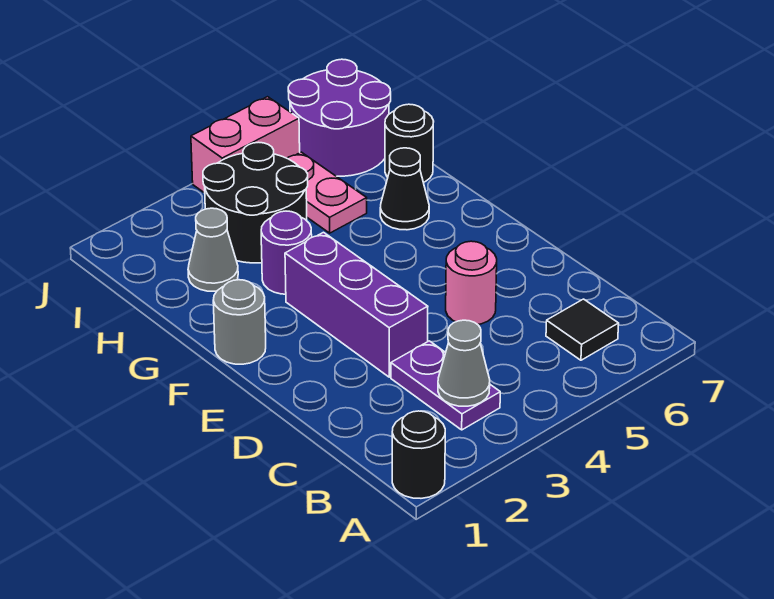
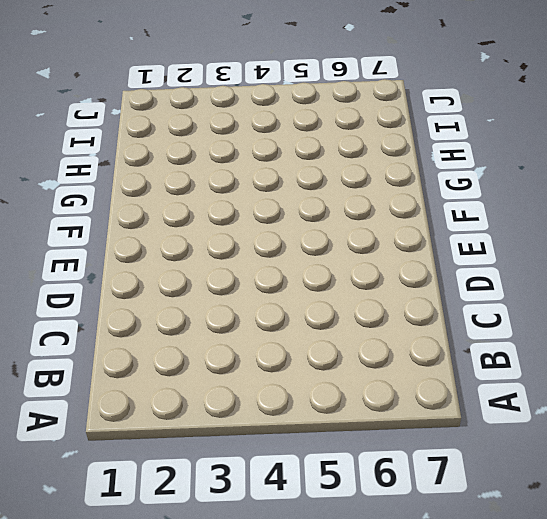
none -> black round brick A1 level 1
none -> purple plate B3:C3 level 1
none -> black tile B6 level 1

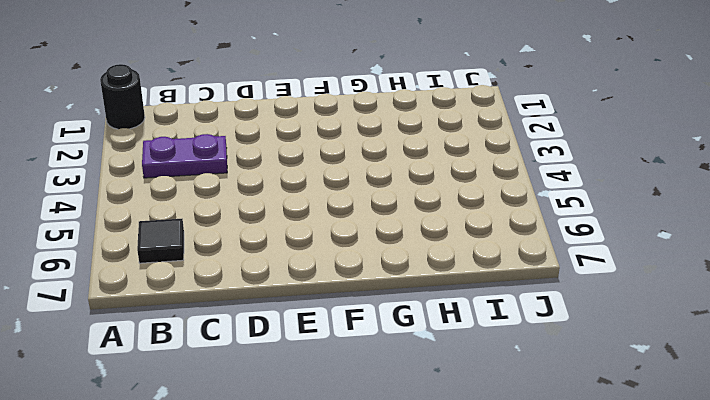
none -> purple brick D3:F3 level 1
none -> pink round brick D5 level 1
none -> grey round brick F1 level 1

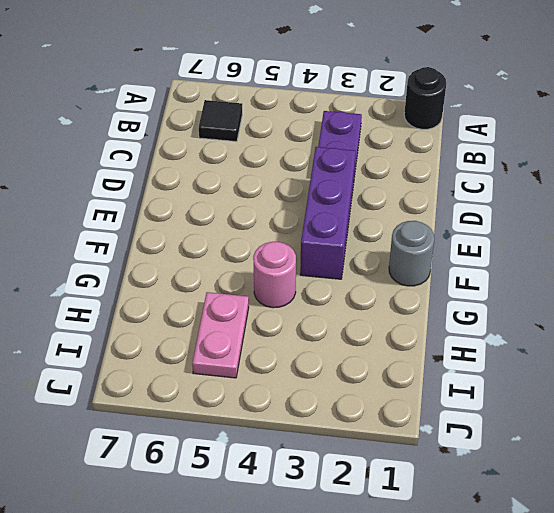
pink round brick G4 level 1 -> pink round brick D5 level 1
none -> purple round brick G3 level 1
none -> black cone G6 level 1
none -> grey cone H2 level 1

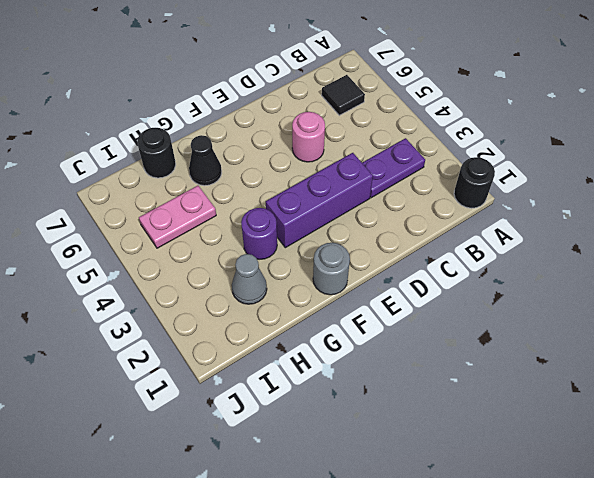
none -> black round brick H3:I4 level 1
none -> purple round brick I6:J7 level 1
none -> pink brick J4:J5 level 1

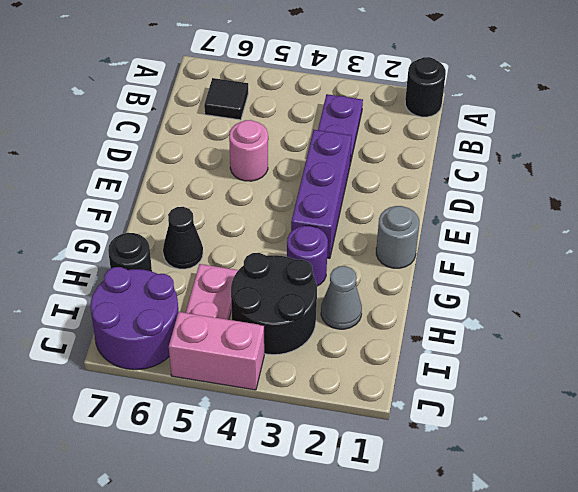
none -> grey cone B3 level 2

